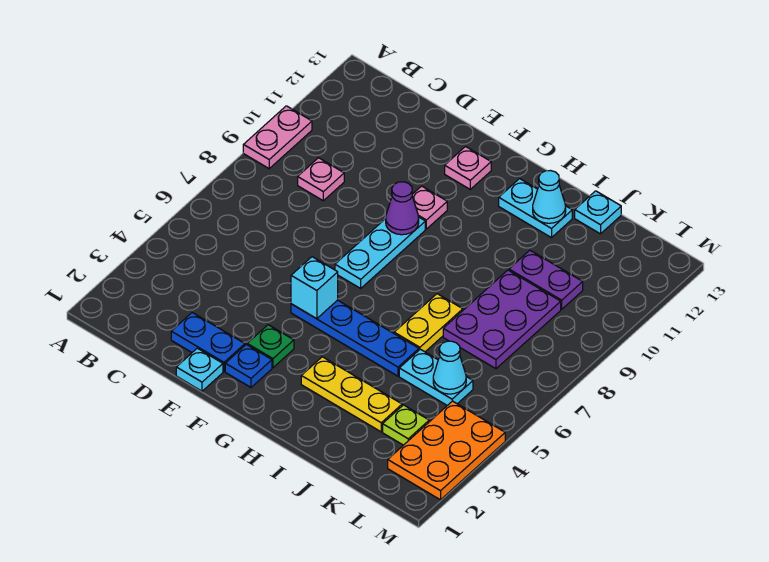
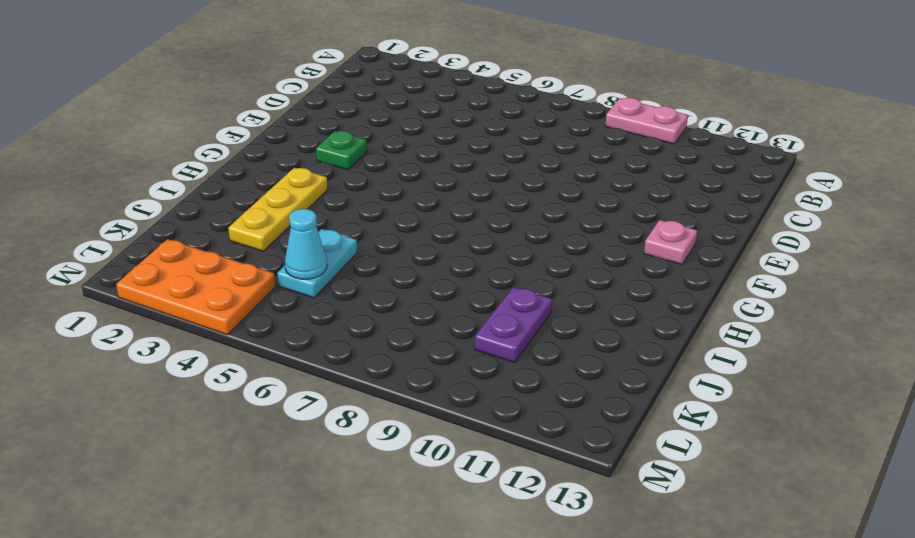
none -> pink plate C9 level 1
none -> blue plate D2:E2 level 1
none -> cyan plate E1 level 1

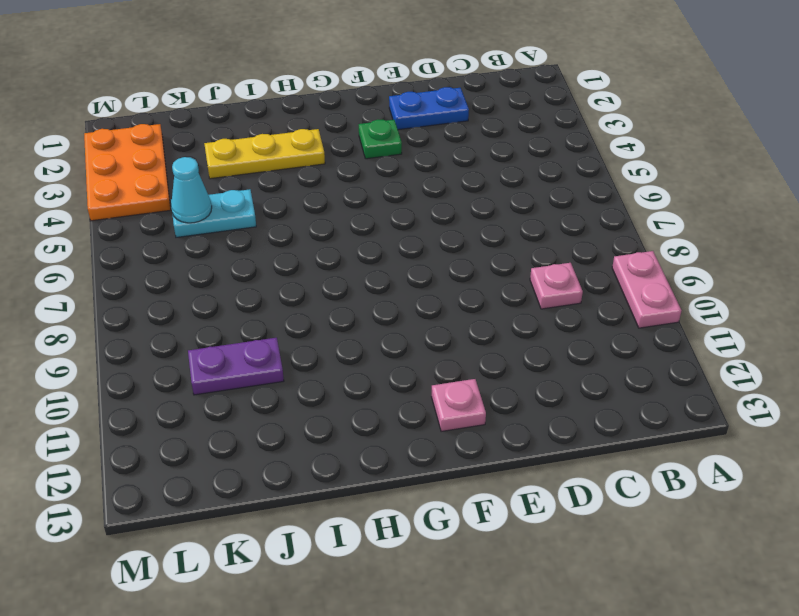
none -> cyan plate E1 level 1
none -> blue plate F2 level 1
none -> blue plate F5:I5 level 1

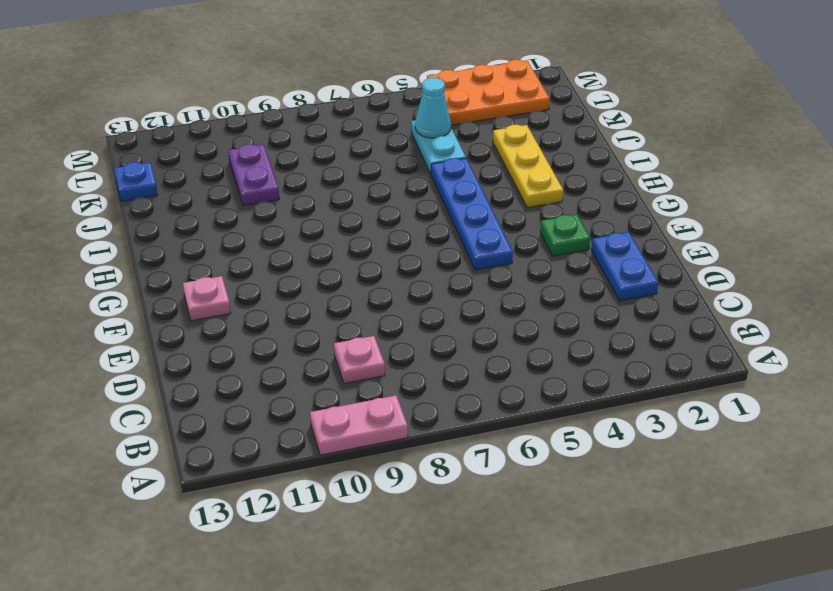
blue plate K13 level 1 -> blue plate F2 level 1
none -> cyan plate E1 level 1
none -> cyan plate F7:F9 level 1
none -> pink plate F10 level 1

